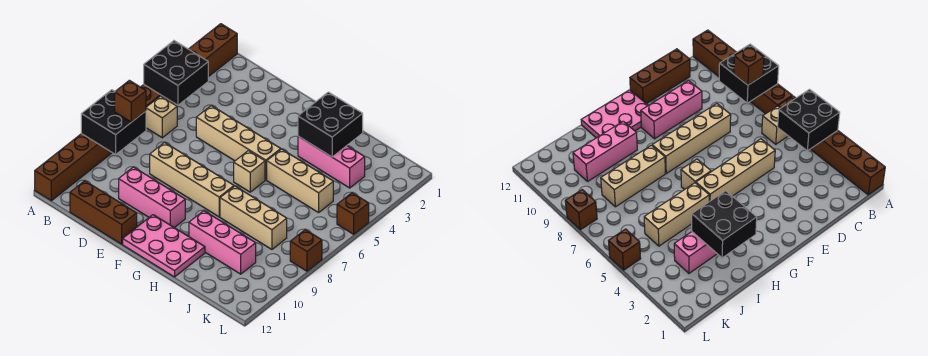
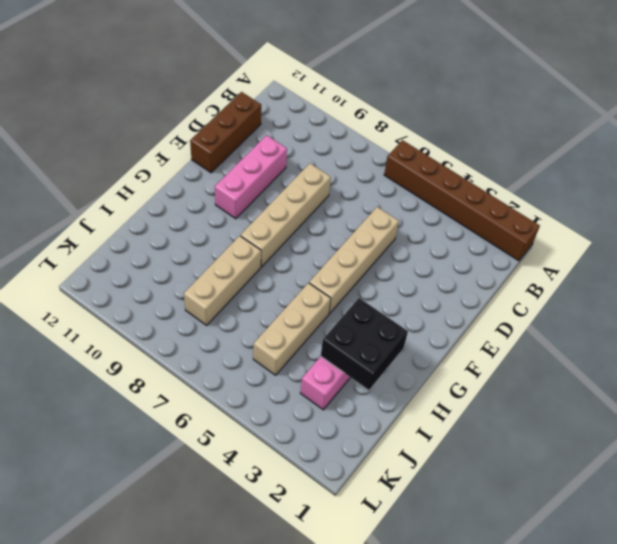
none -> brown brick A7:A12 level 1
none -> tan brick B6 level 1
none -> pink plate F11:H12 level 1

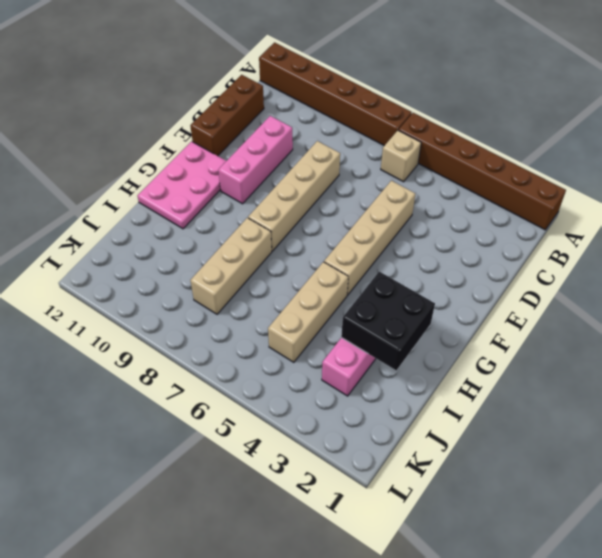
none -> tan brick G6 level 1
none -> pink brick H10:J10 level 1
none -> brown brick L5 level 1

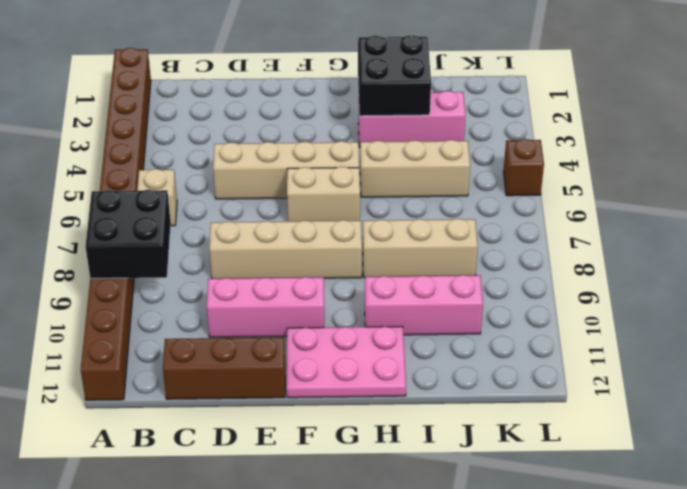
tan brick F6:G6 level 1 -> tan brick G6 level 1
none -> brown brick L8 level 1
none -> black brick A4:B5 level 2
none -> brown brick B8 level 3

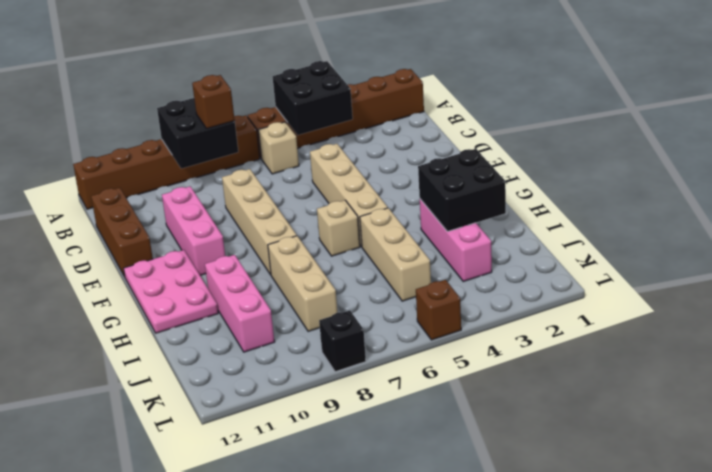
black brick L8 level 1 -> brown brick L8 level 1

